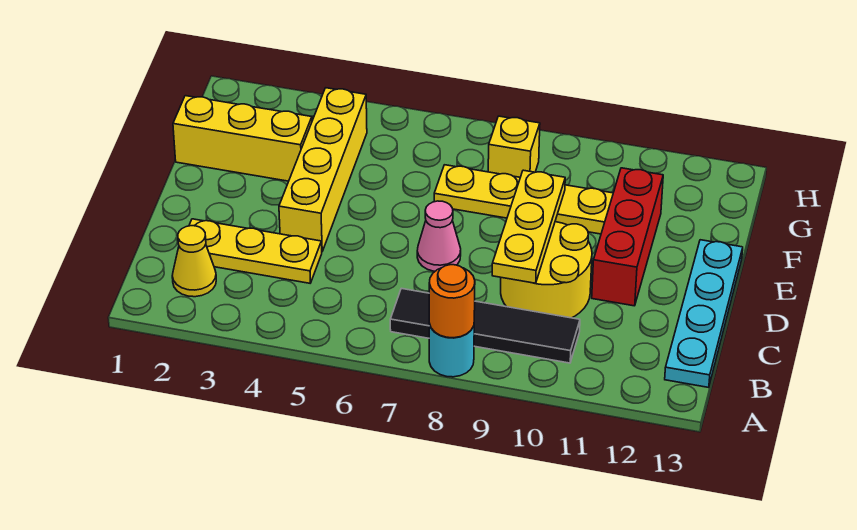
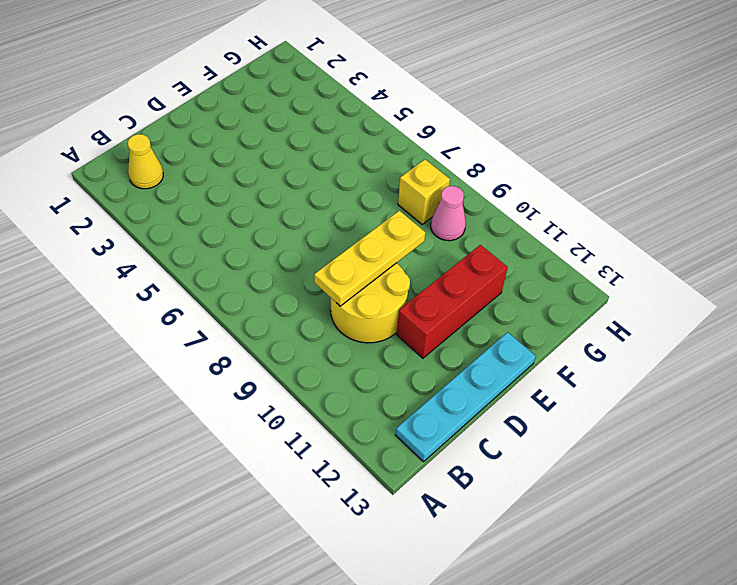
pink cone G9 level 1 -> pink cone D7 level 1
none -> cyan round brick A8 level 1
none -> black tile B7:B10 level 1
none -> yellow plate C2:C4 level 1

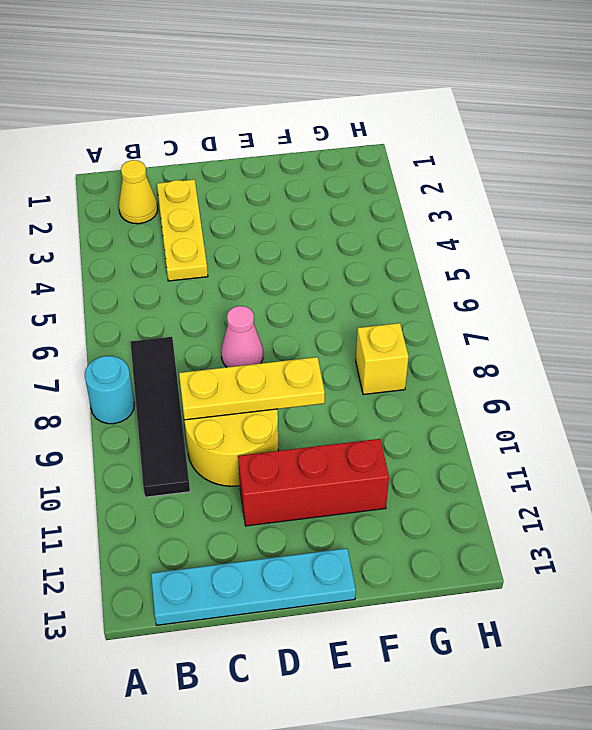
none -> yellow brick D4:G4 level 1
none -> yellow brick F1:F3 level 1
none -> yellow plate F7:F10 level 1

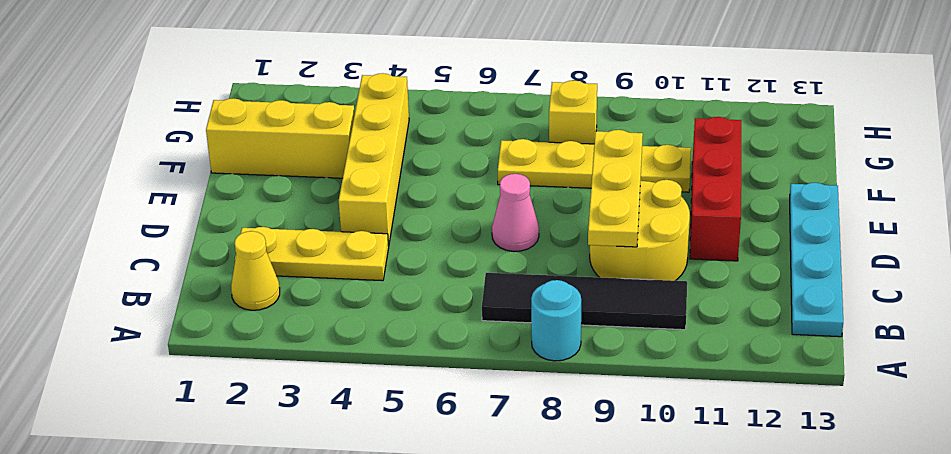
none -> orange round brick A8 level 2

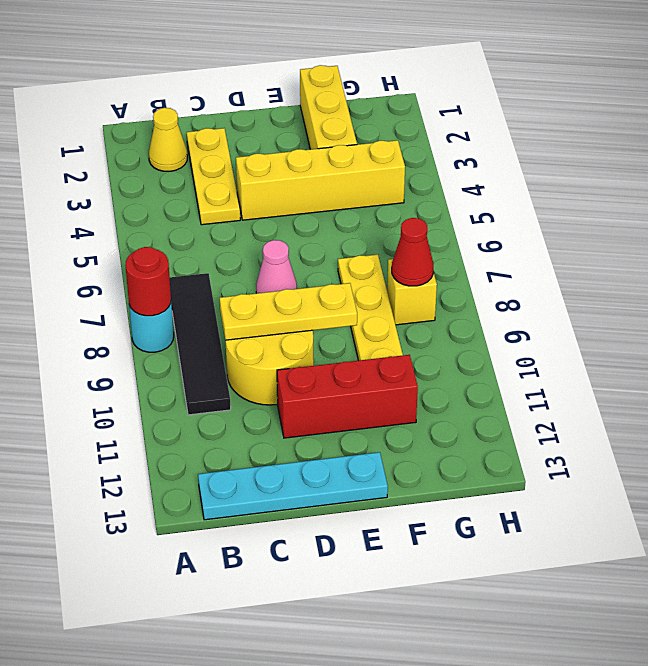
red round brick A8 level 2 -> orange round brick A8 level 2
red cone G8 level 2 -> none

